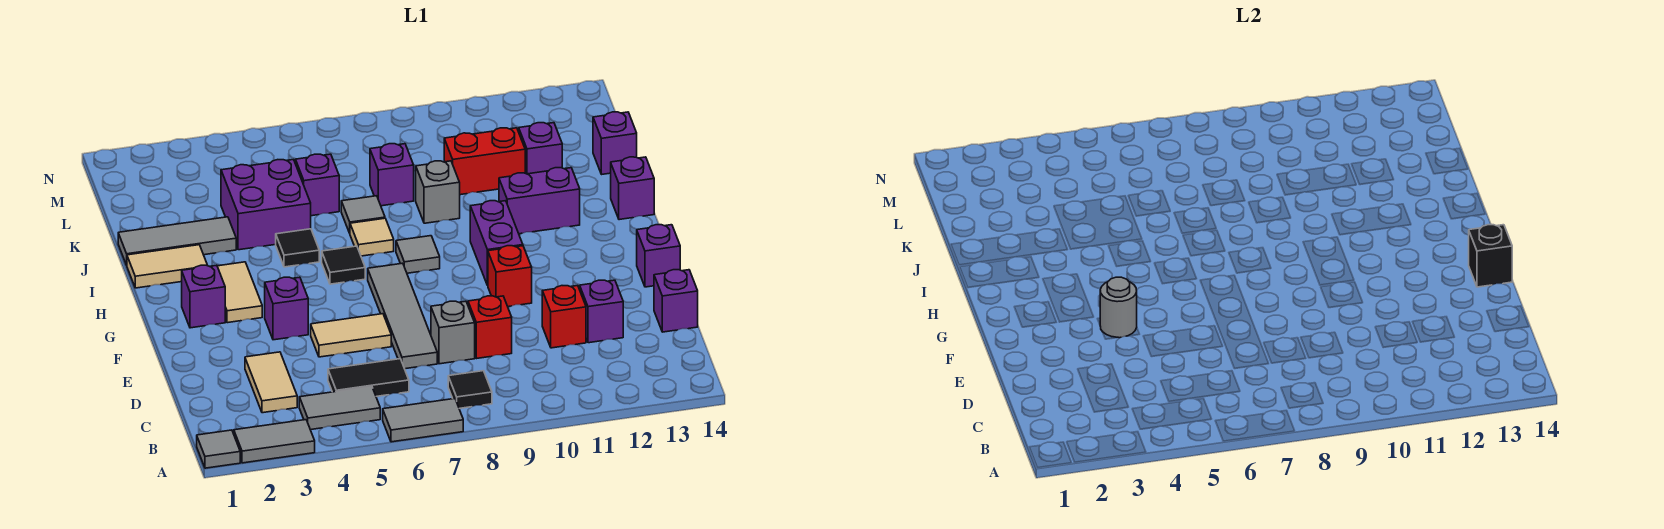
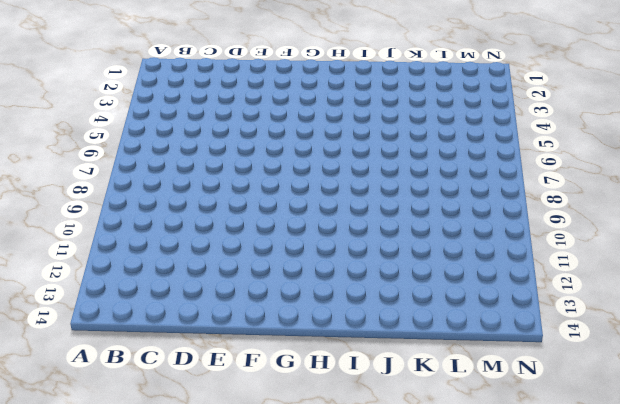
none -> grey tile A1 level 1
none -> grey tile A2:A3 level 1
none -> grey tile A6:A7 level 1
none -> grey tile B4:B5 level 1

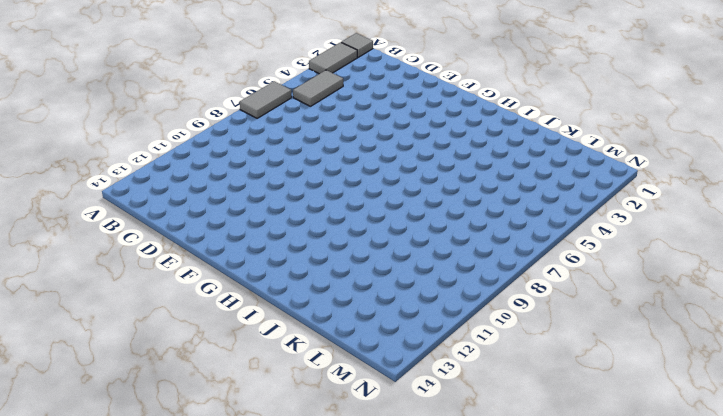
none -> black tile B8 level 1
none -> tan tile C3:D3 level 1
none -> black tile C5:C6 level 1
none -> grey tile D7:G7 level 1

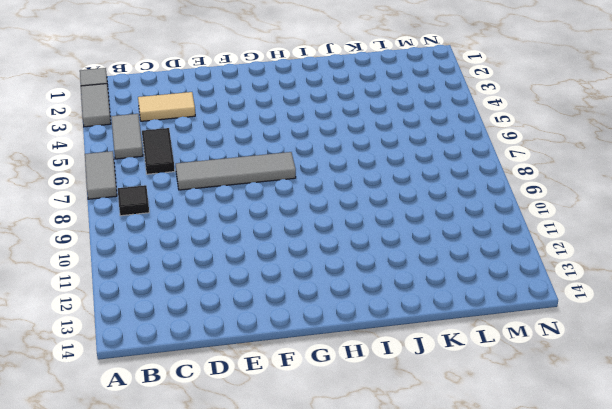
none -> grey brick D8 level 1
none -> red brick D9 level 1
none -> red brick D11 level 1
none -> purple brick D12 level 1

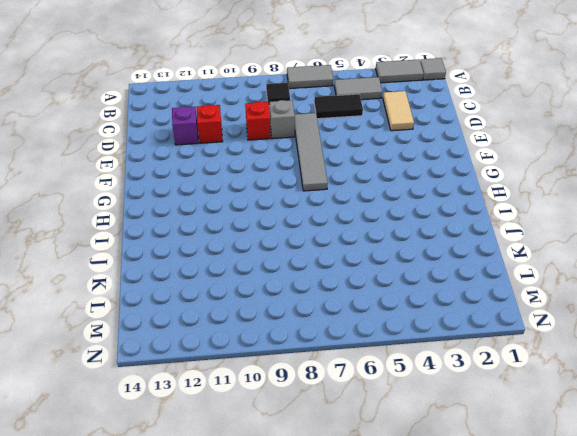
none -> purple brick D14 level 1
none -> tan tile E5:E6 level 1
none -> purple brick F4 level 1
none -> red brick F10 level 1

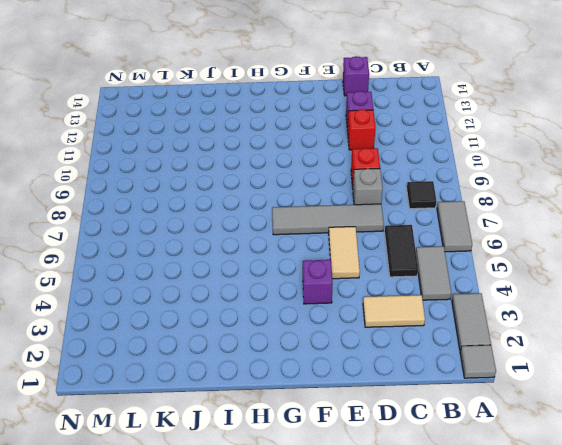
none -> red brick F10 level 1
none -> purple brick F14 level 1
none -> purple brick G2 level 1
none -> tan tile G3:H3 level 1

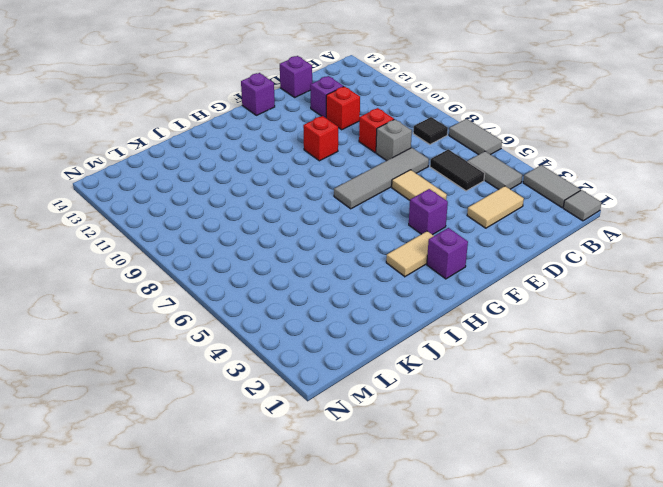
none -> purple brick G10:H10 level 1
none -> black tile H6 level 1
none -> grey tile H8 level 1
none -> tan tile I1:I2 level 1

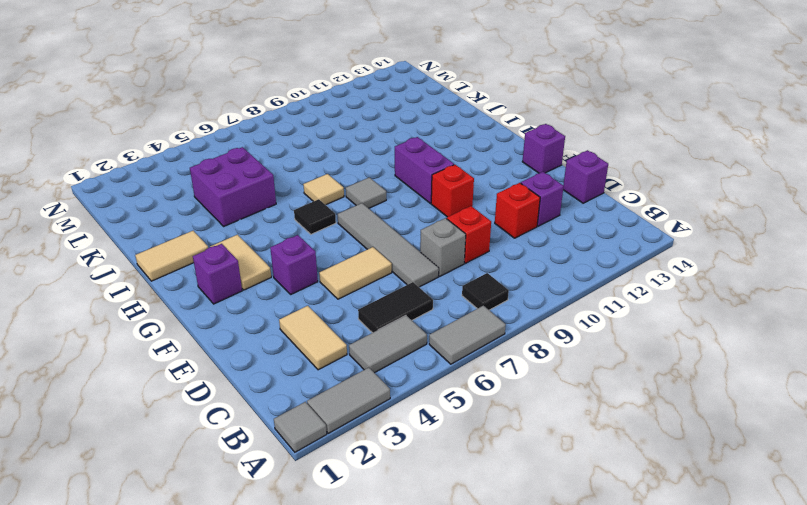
none -> black tile I5 level 1
none -> purple brick I11:I12 level 1
none -> purple brick I14 level 1
none -> grey tile J1:J3 level 1

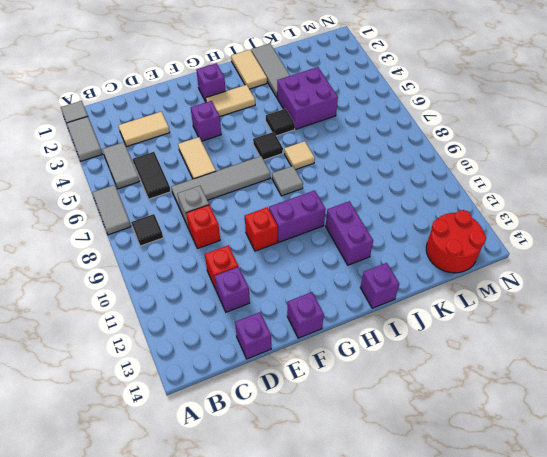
red round brick L13:M14 level 1 -> none
none -> grey tile J7 level 1
none -> grey brick J9 level 1
none -> purple brick K6 level 1
none -> purple brick K8 level 1

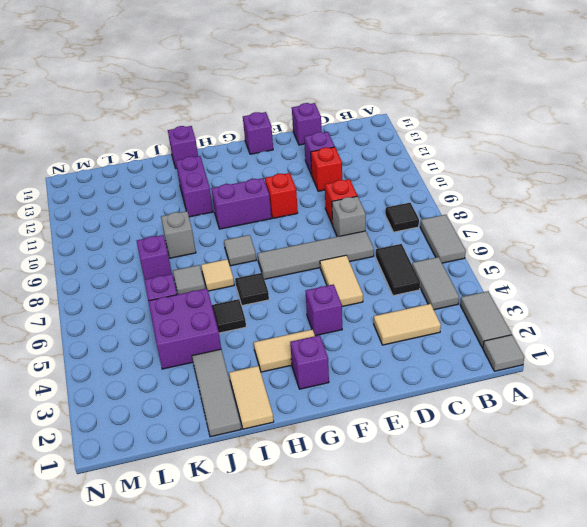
none -> red brick K10:K11 level 1
none -> purple brick K12 level 1
none -> purple brick K14 level 1
none -> grey round brick F4 level 2

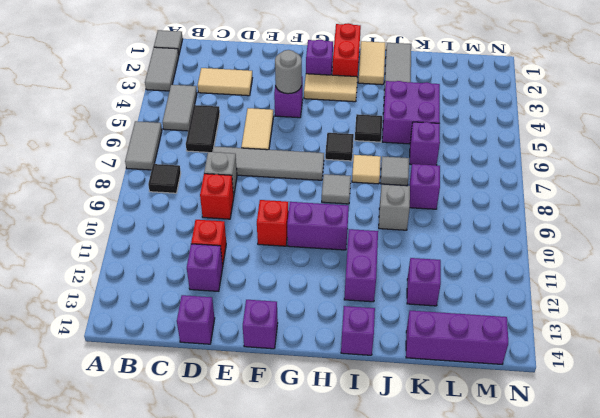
red brick H1:H2 level 1 -> red brick K10:K11 level 1
purple brick K14:M14 level 1 -> purple brick K14 level 1
none -> black brick F14 level 2

